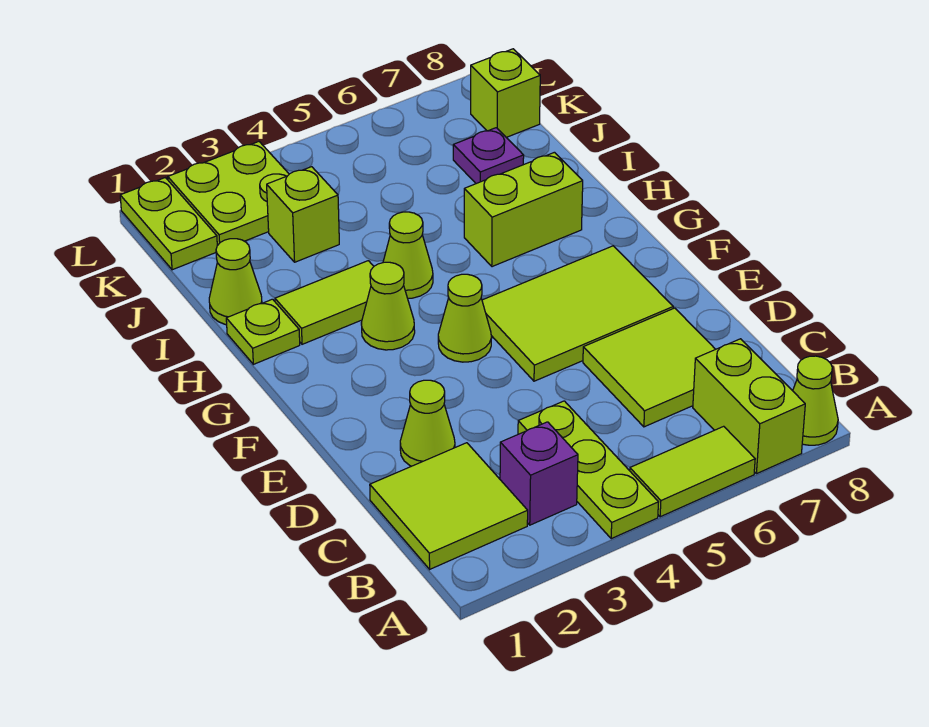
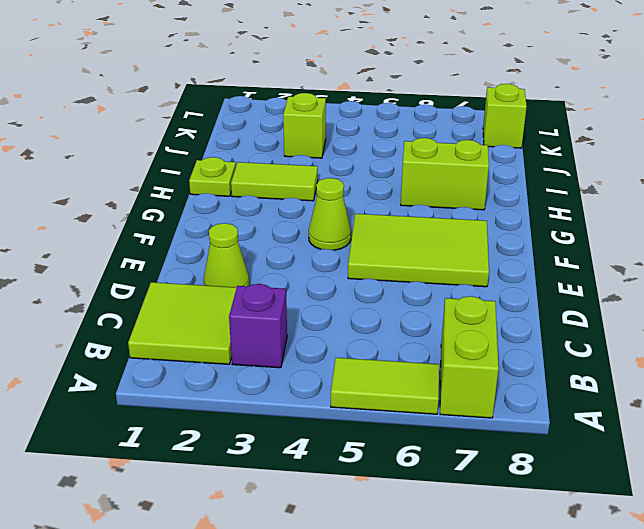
none -> lime plate A4:C4 level 1
none -> lime cone A8 level 1
none -> lime tile C6:D7 level 1

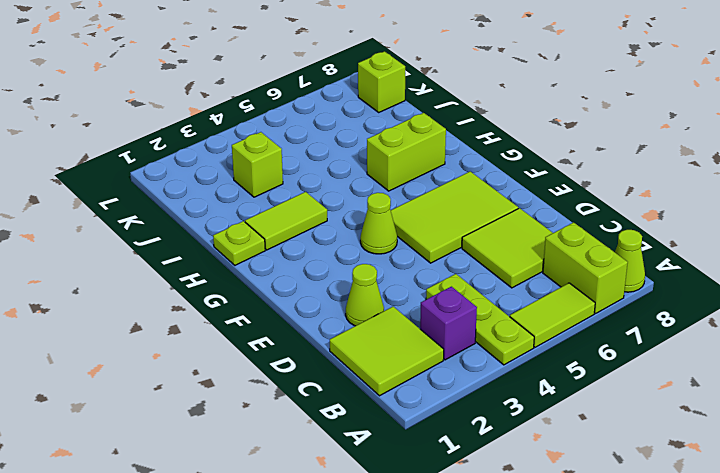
none -> lime cone G3 level 1
none -> lime cone H4 level 1
none -> lime cone I1 level 1

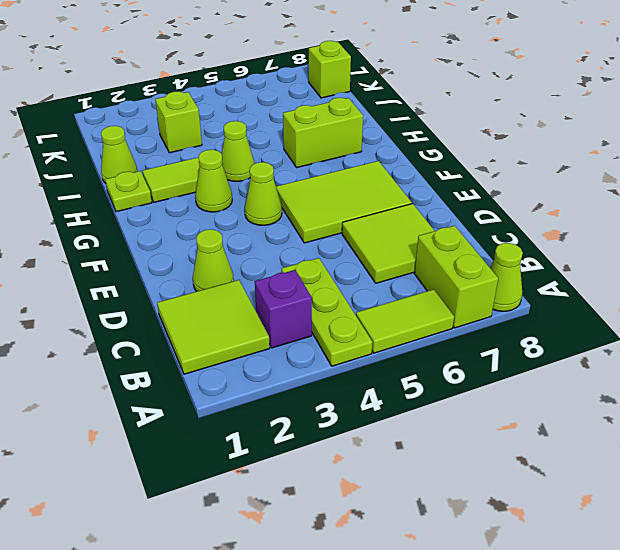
none -> purple plate J7 level 1
none -> lime plate K1:L1 level 1
none -> lime plate K2:L3 level 1

